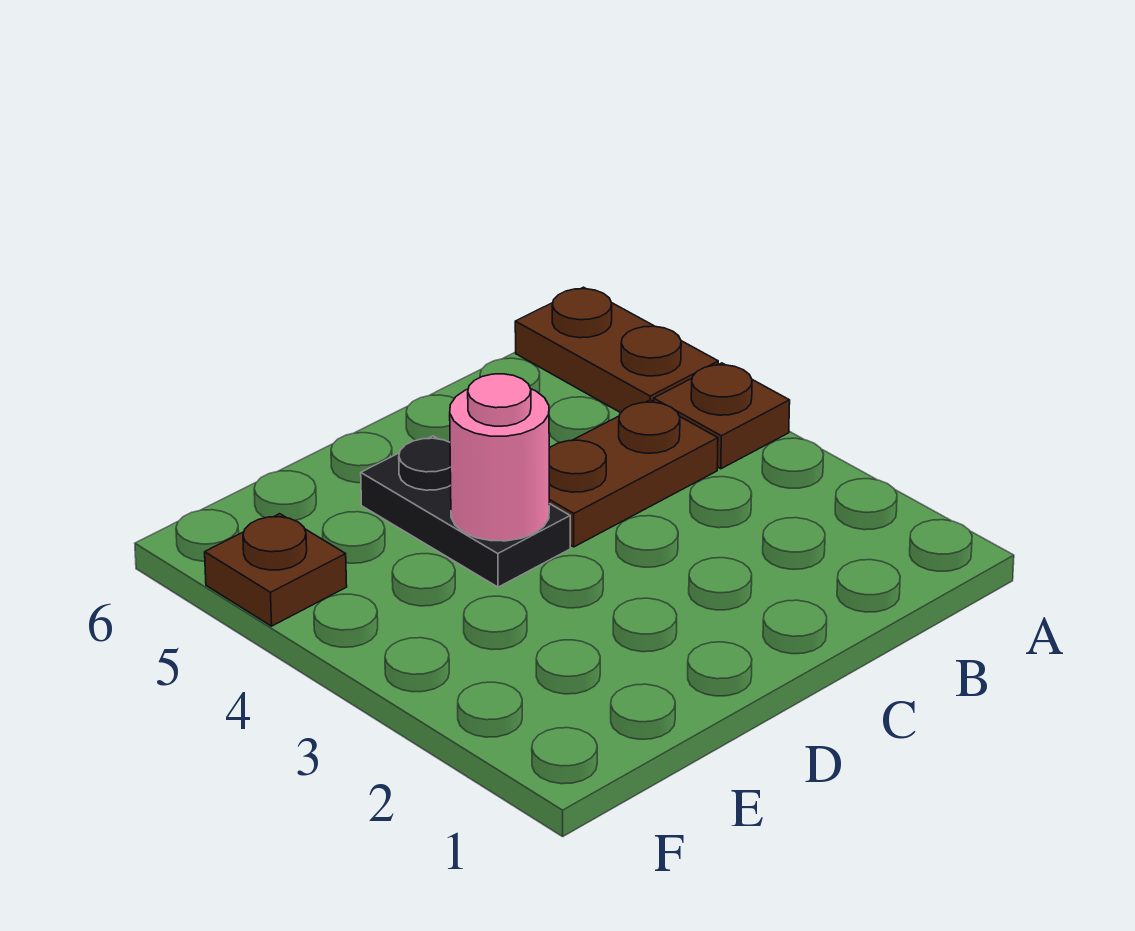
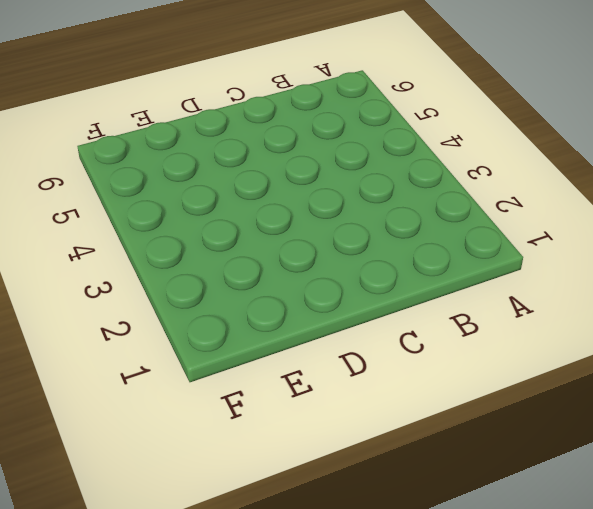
none -> brown plate A4 level 1
none -> brown plate A5:A6 level 1

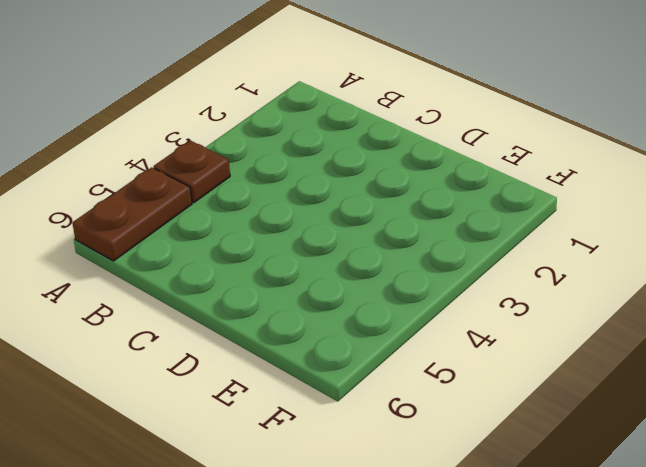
none -> brown plate B4:C4 level 1
none -> black plate D4:D5 level 1

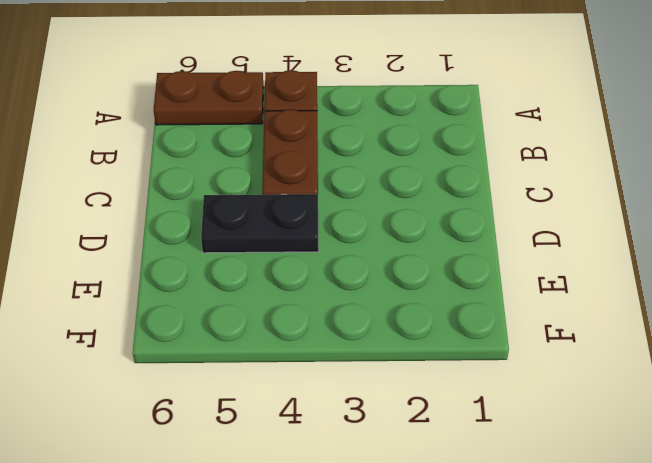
none -> brown plate F5 level 1
none -> pink round brick D4 level 2

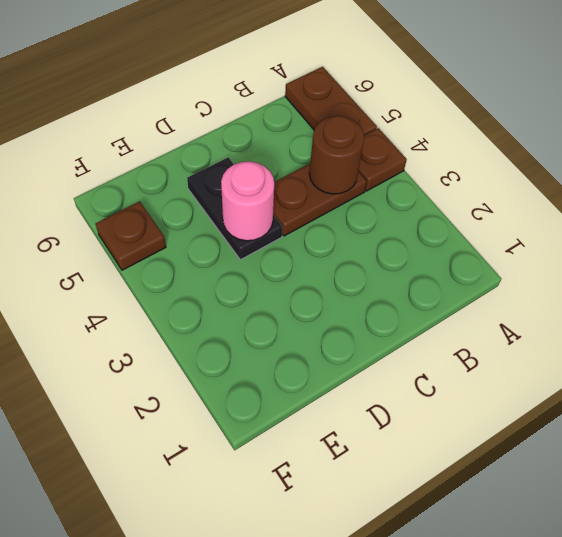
brown round brick B4 level 2 -> none

